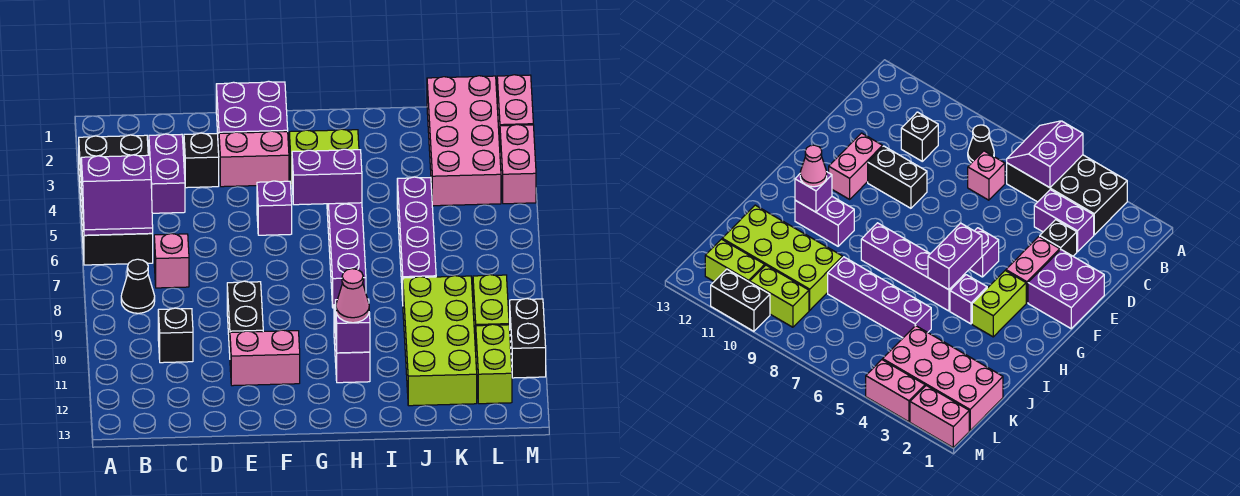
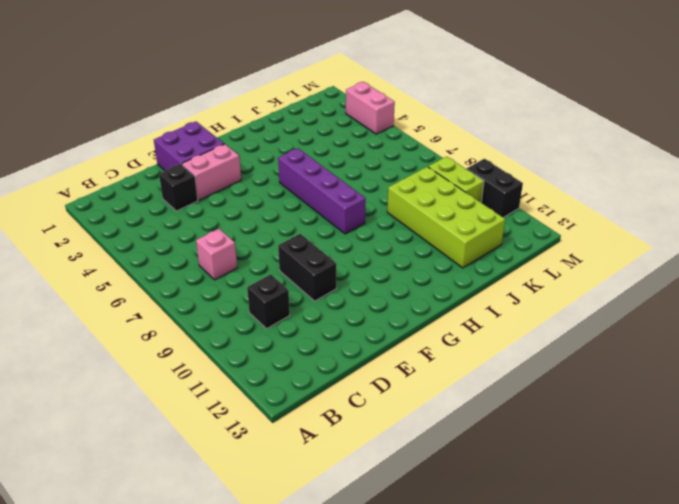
none -> black brick A3:B6 level 1
none -> black cone B8 level 1
none -> purple brick C3:C4 level 1

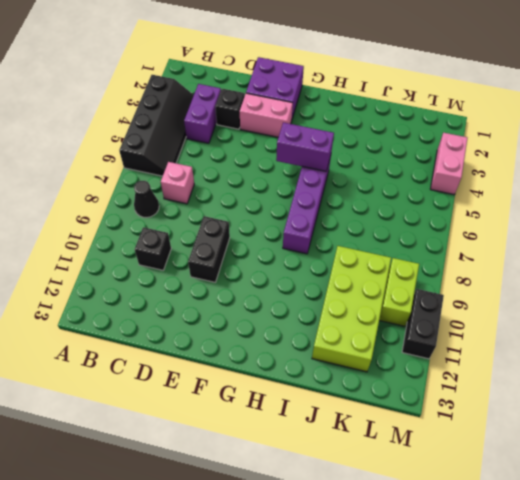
black slope A3:B6 level 1 top A -> black brick A3:B6 level 1
none -> pink brick E11:F11 level 1
none -> purple brick F5 level 1
none -> lime brick G3:H3 level 1

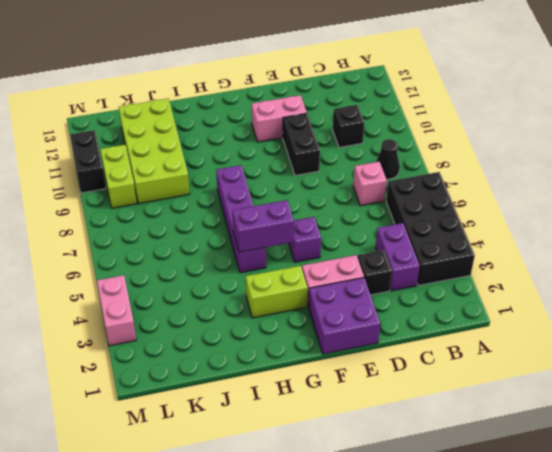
none -> purple brick H4 level 1
none -> purple brick H10:H11 level 1
none -> purple brick J5:J8 level 1

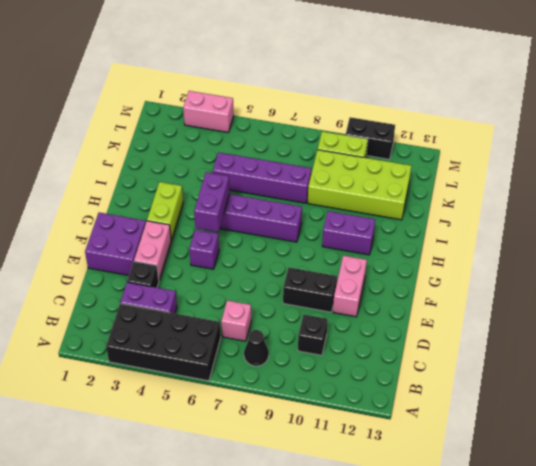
none -> purple brick H4 level 1
none -> pink brick K1:L4 level 1
none -> lime brick L11:L12 level 1

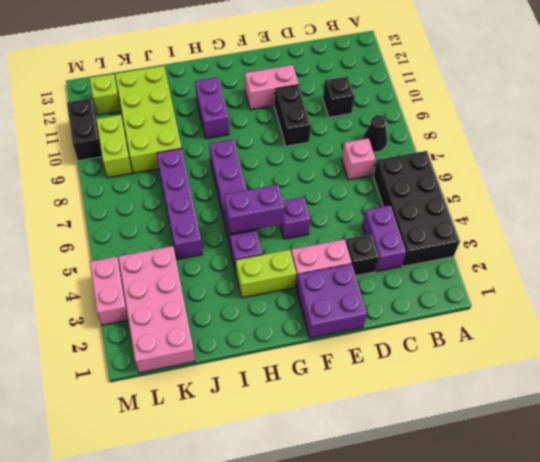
lime brick L12 level 1 -> lime brick L11:L12 level 1
none -> pink brick M1:M2 level 1
none -> purple slope A5:B6 level 2 top 5
none -> purple brick H11 level 2

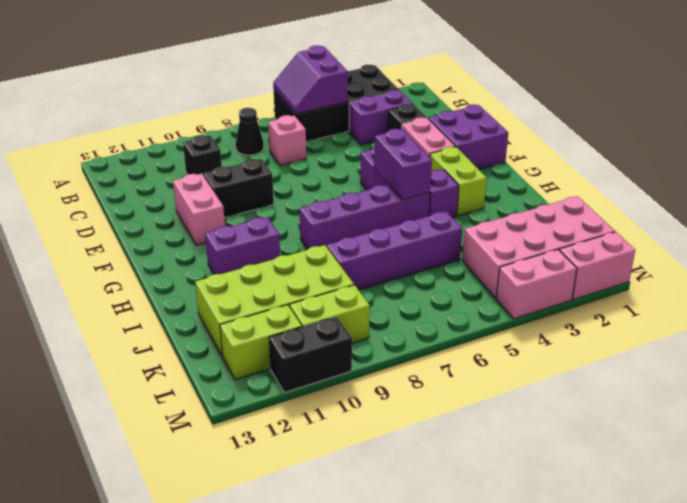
none -> purple brick H11 level 2
none -> pink cone H11 level 3

